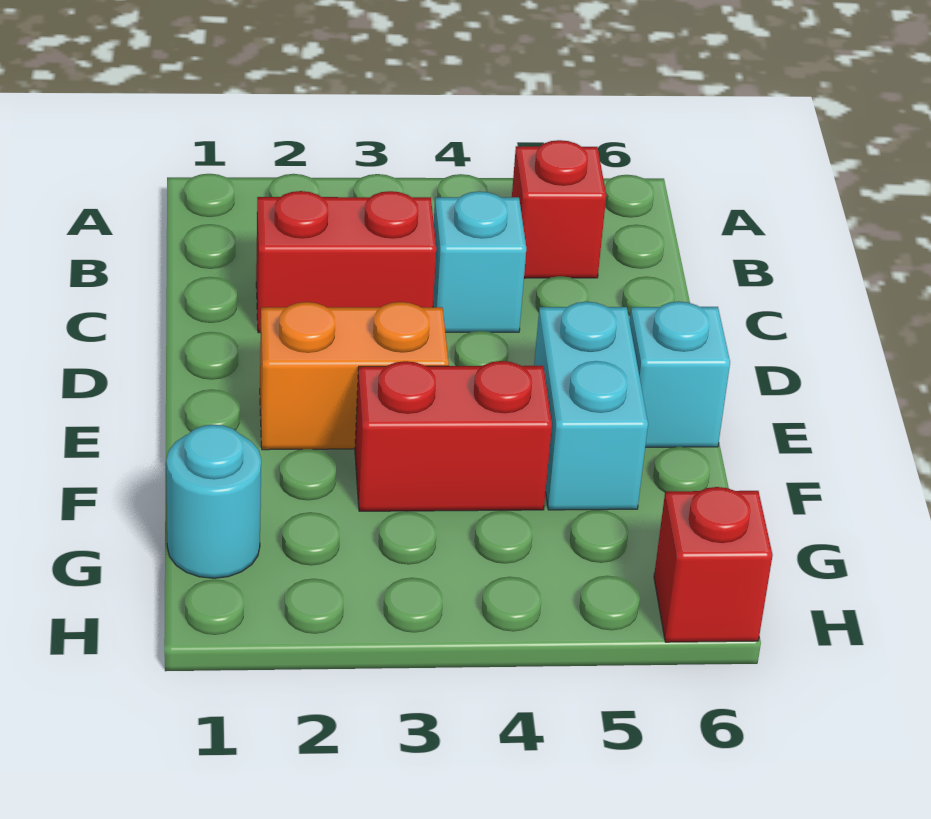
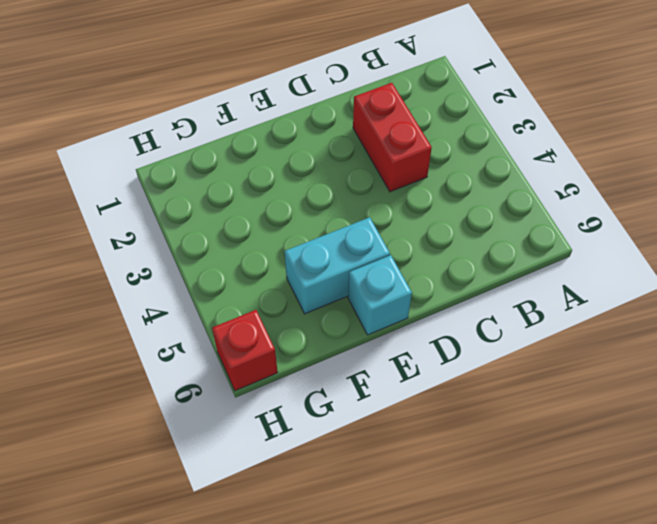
none -> red brick B5 level 1
none -> cyan brick C4 level 1

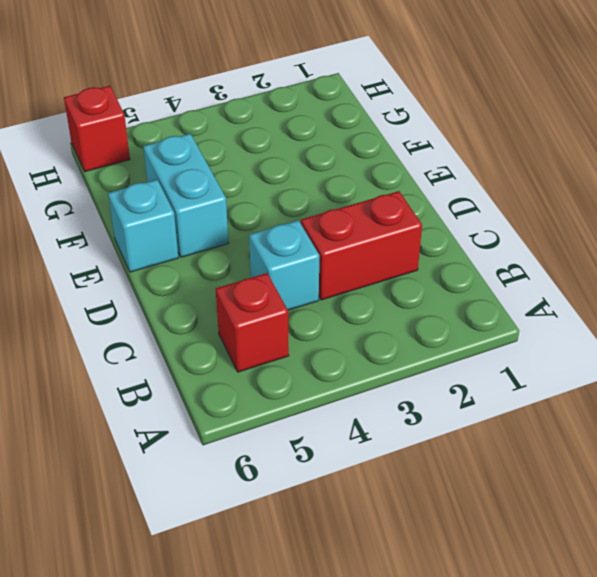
none -> orange brick E2:E3 level 1
none -> red brick F3:F4 level 1

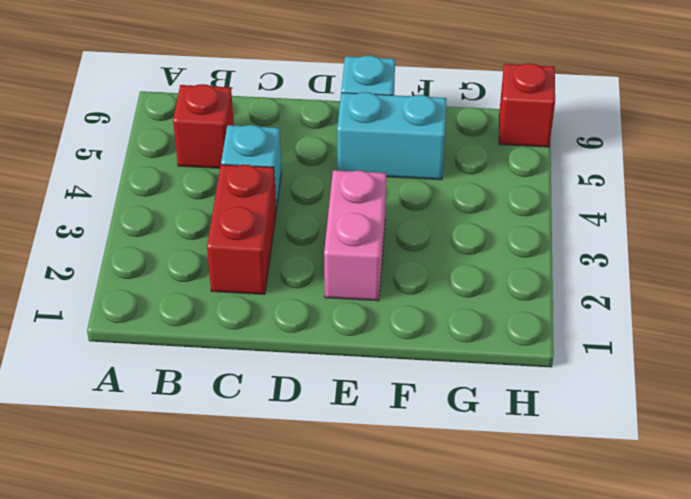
pink brick E2:E3 level 1 -> orange brick E2:E3 level 1
none -> red brick F3:F4 level 1
none -> cyan round brick G1 level 1

